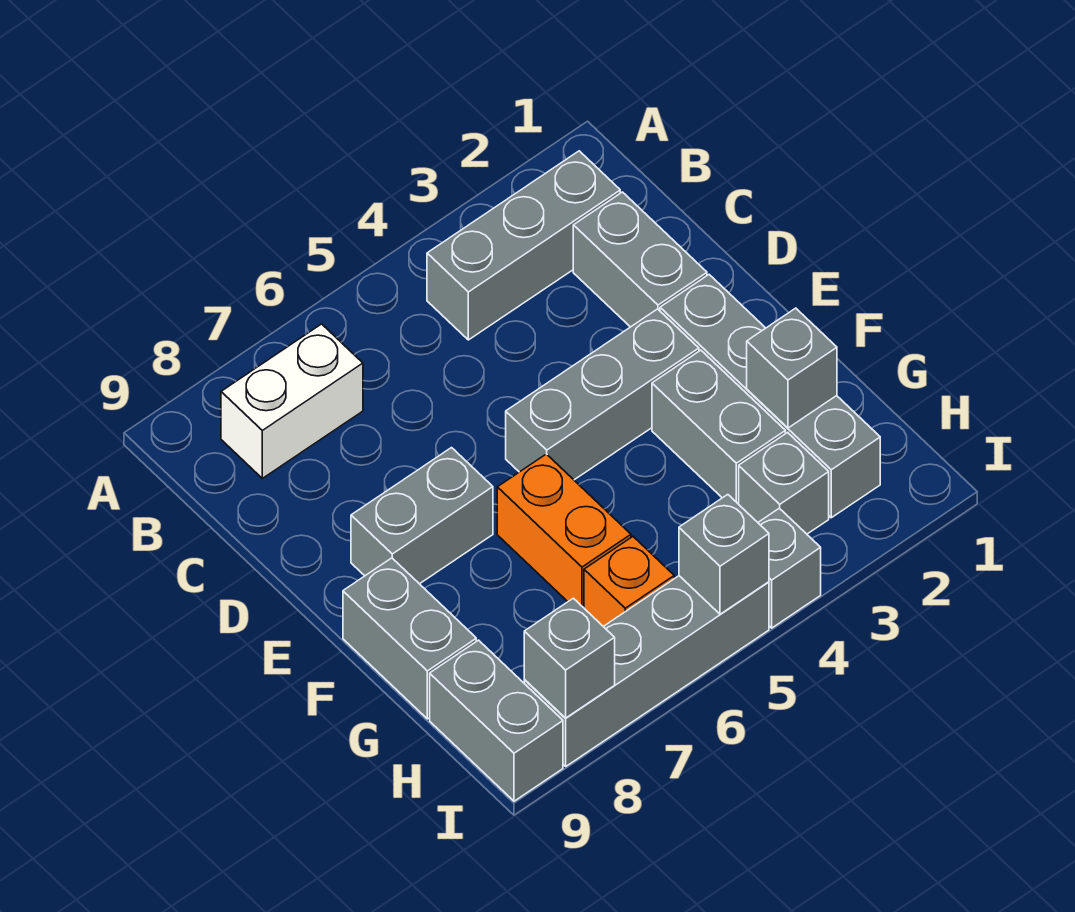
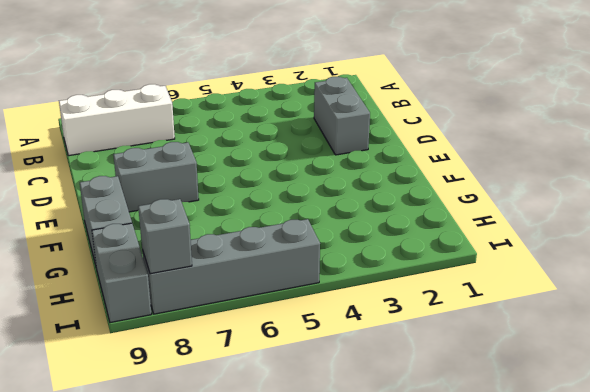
white brick B7:B9 level 1 -> white brick B7:B8 level 1
none -> grey brick B2:B4 level 1
none -> grey brick E2:H2 level 1
none -> grey brick E3:E5 level 1

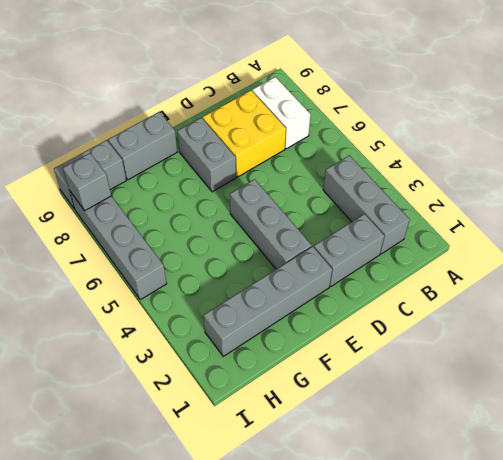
yellow brick C7:D8 level 1 -> none
none -> grey brick F3:G3 level 1
none -> orange brick F6:G6 level 1
none -> grey brick H3 level 1

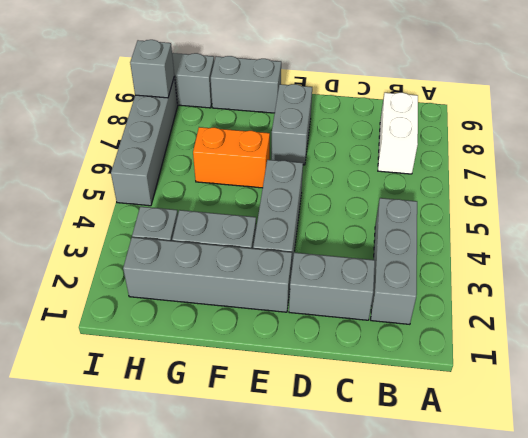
none -> orange brick H6 level 1
none -> grey brick I4 level 1
none -> grey brick G2 level 2

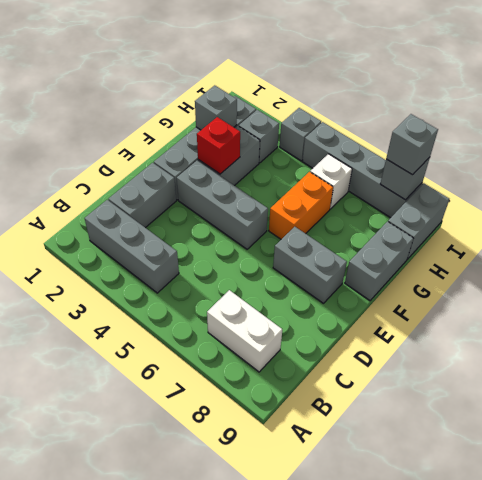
red brick F3 level 2 -> none
white brick H6 level 1 -> orange brick H6 level 1
grey brick I8 level 3 -> grey brick I5 level 2

